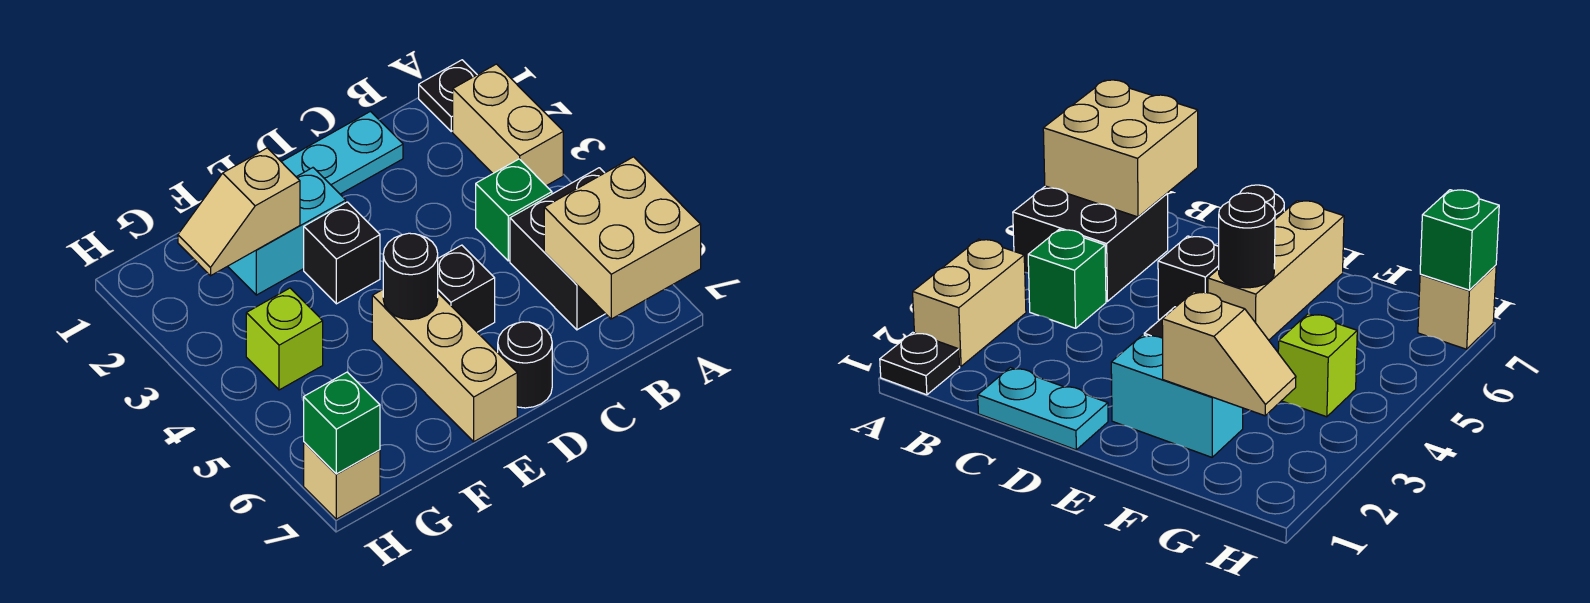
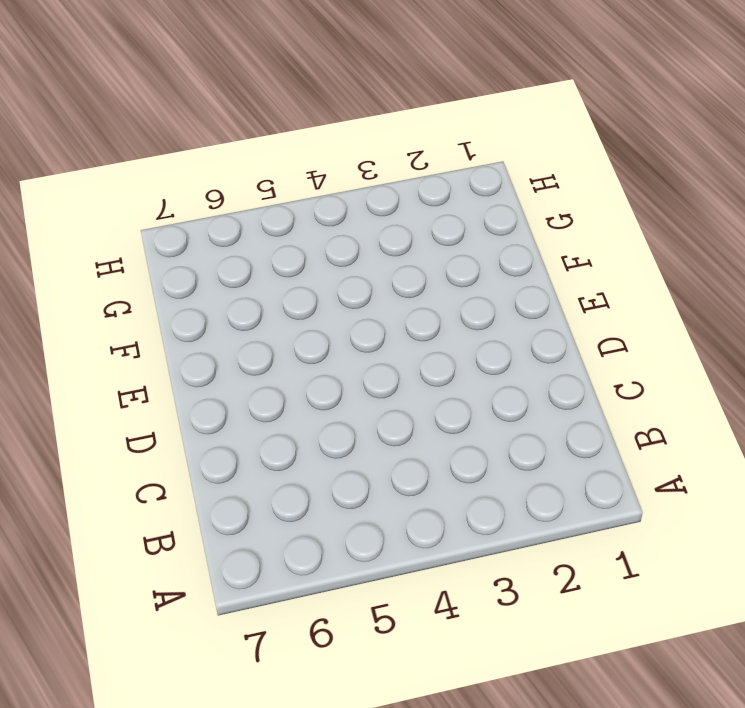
none -> black plate A1 level 1
none -> tan brick A2:A3 level 1
none -> black brick A5:B6 level 1

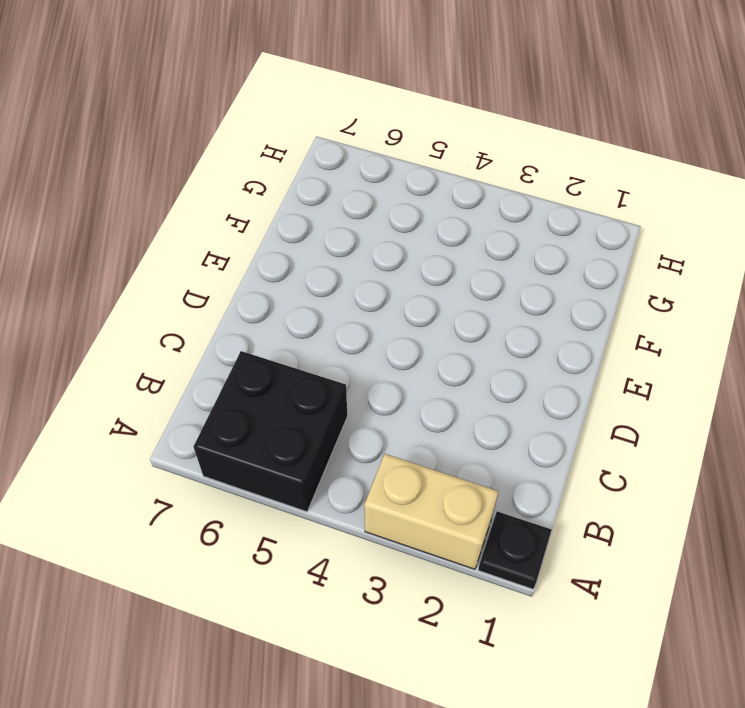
none -> green brick B4 level 1
none -> cyan plate C1:D1 level 1
none -> black brick D5 level 1

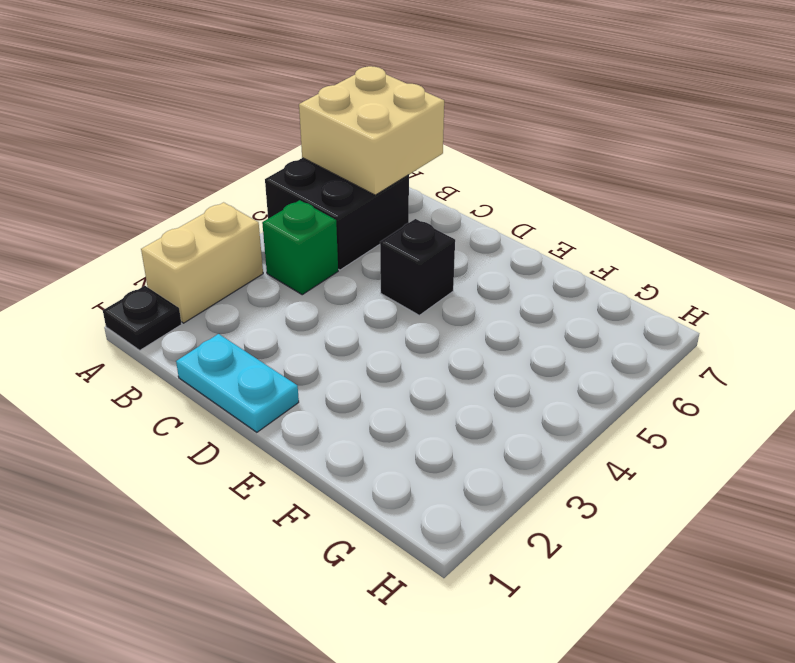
none -> black round brick D7 level 1
none -> cyan brick E2:F2 level 1
none -> black brick E3 level 1

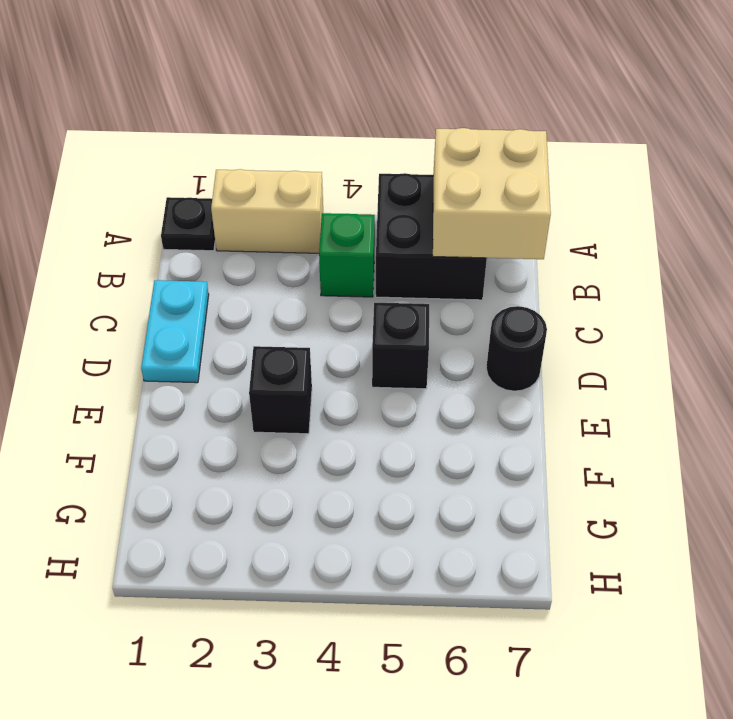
none -> cyan brick E2:F2 level 1
none -> tan brick E5:E7 level 1
none -> lime brick G4 level 1

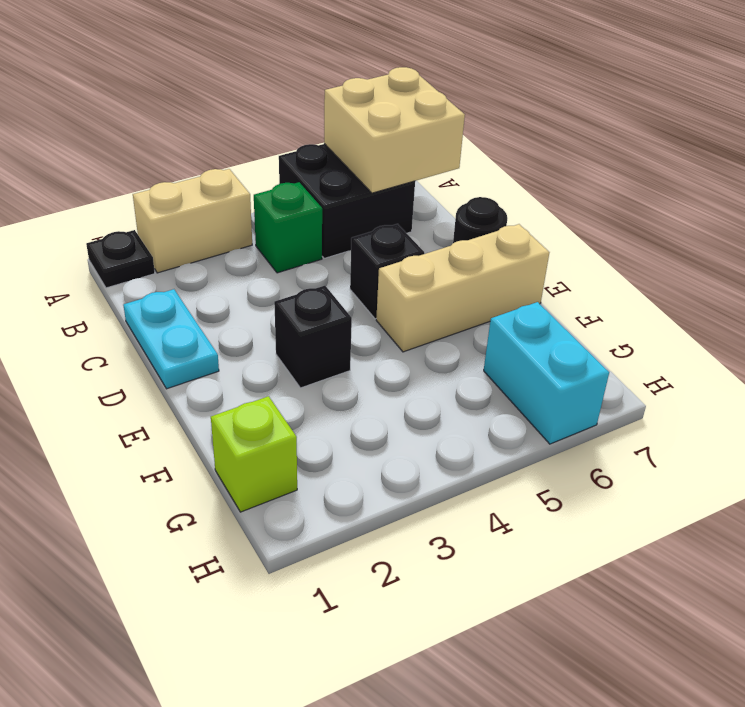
lime brick G1 level 1 -> lime brick G4 level 1
cyan brick G6:H6 level 1 -> cyan brick E2:F2 level 1
none -> tan brick H7 level 1
none -> black round brick E5 level 2
none -> tan slope F2:G2 level 2 top F

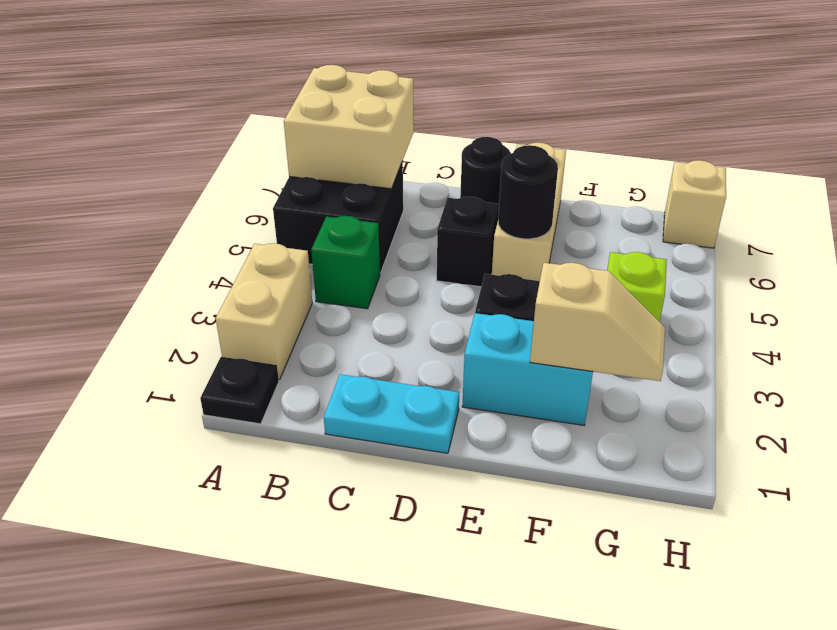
none -> green brick H7 level 2

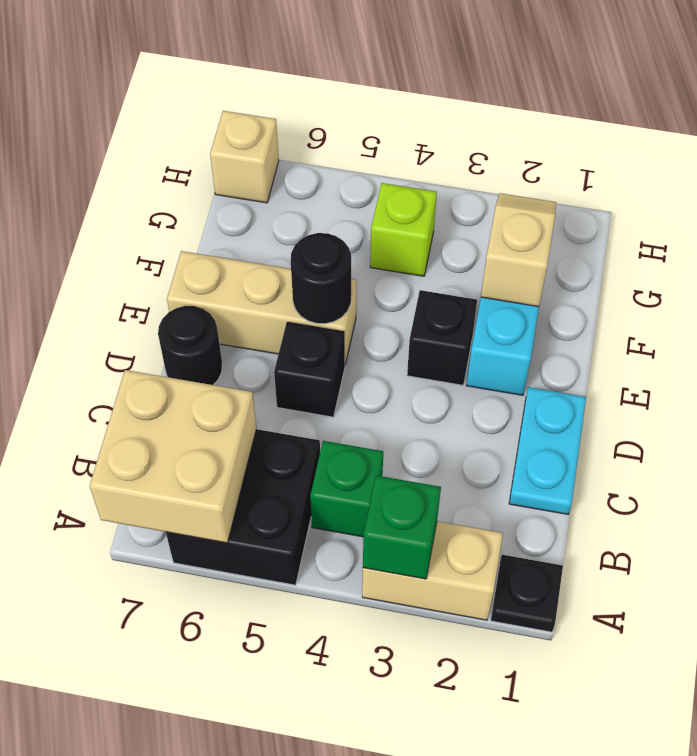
green brick A3 level 2 -> green brick H7 level 2

